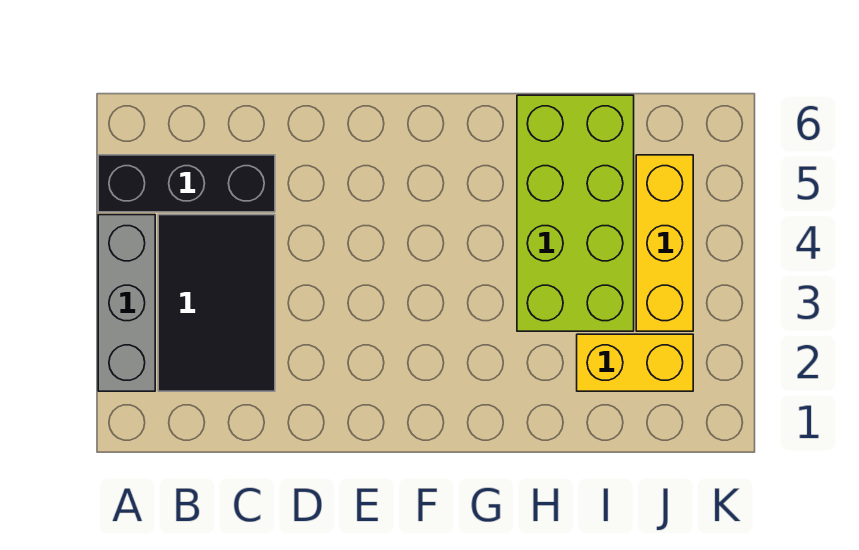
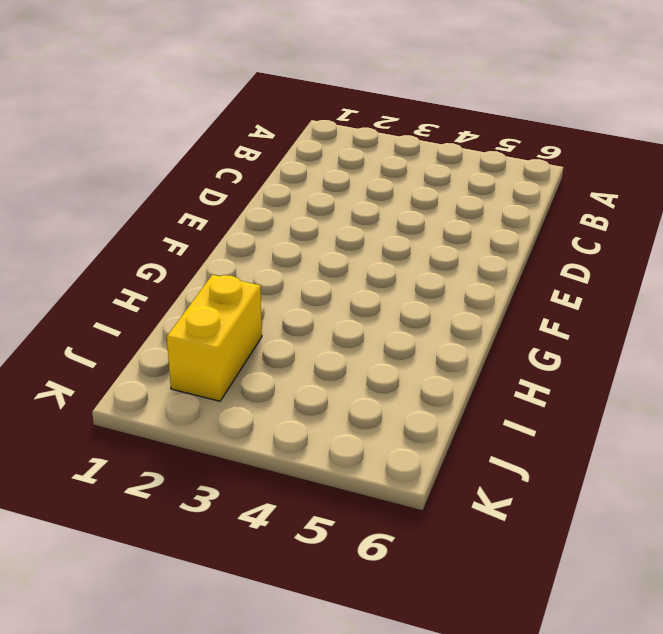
none -> grey brick A2:A4 level 1
none -> black brick A5:C5 level 1

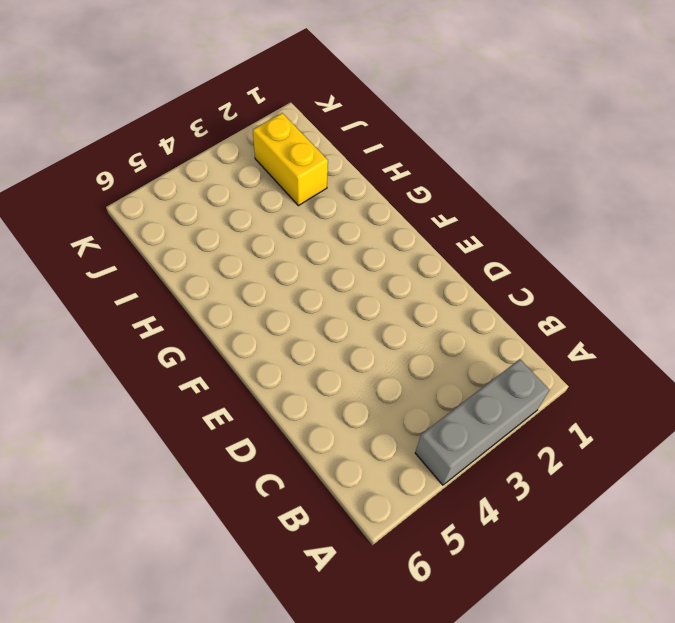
none -> black brick A5:C5 level 1
none -> black tile B2:C4 level 1

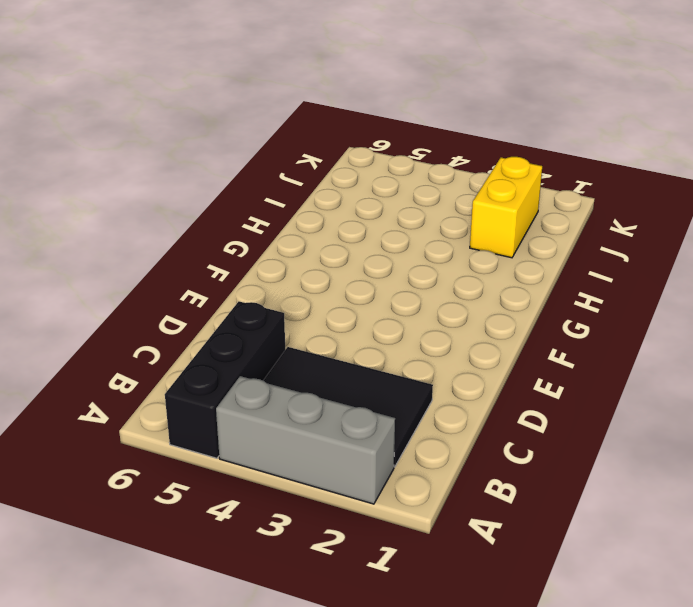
none -> lime brick H3:I6 level 1
none -> yellow brick J3:J5 level 1

